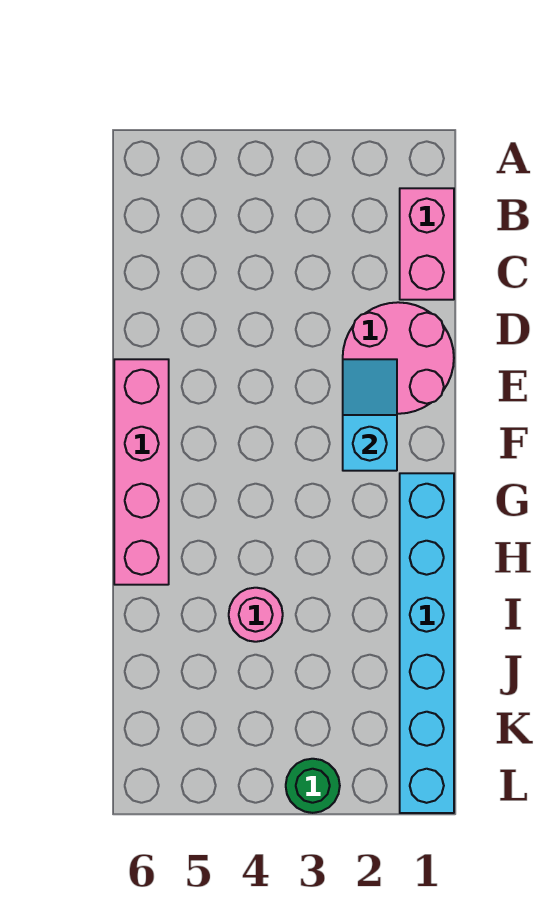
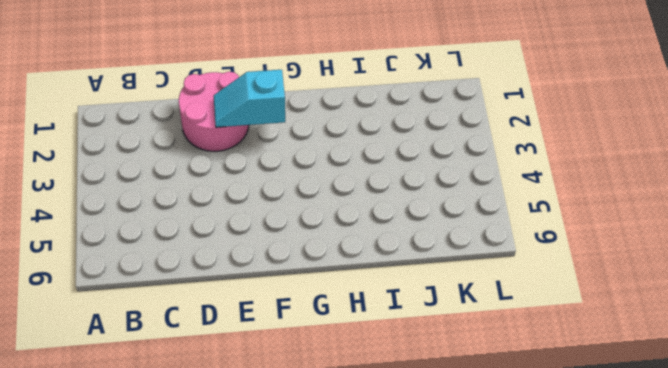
none -> pink brick B1:C1 level 1
none -> pink brick E6:H6 level 1

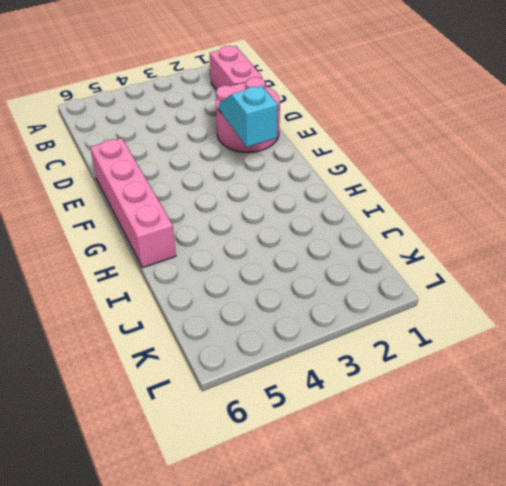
none -> cyan brick G1:L1 level 1
none -> pink round brick I4 level 1

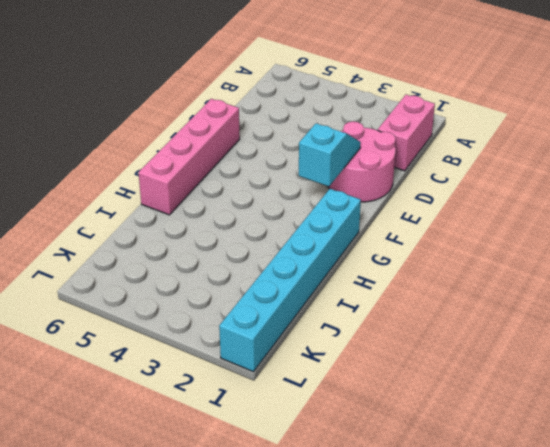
none -> pink round brick I4 level 1
none -> green round brick L3 level 1

